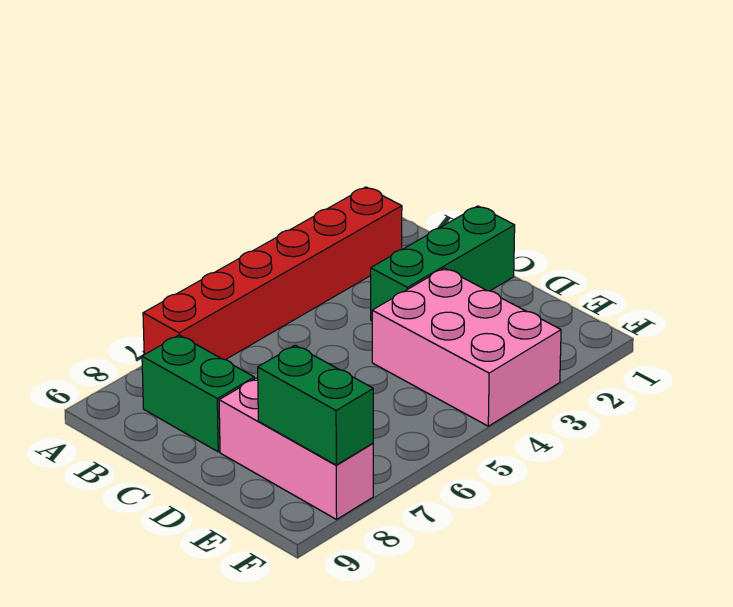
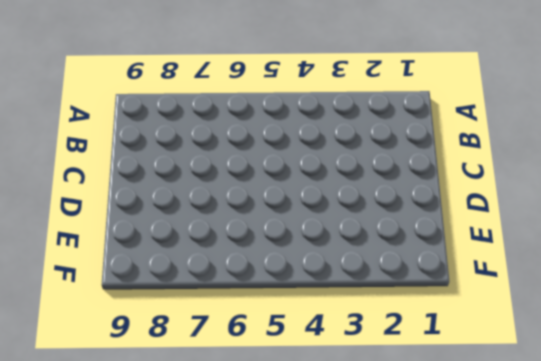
none -> red brick A2:A7 level 1
none -> green brick B8:C8 level 1

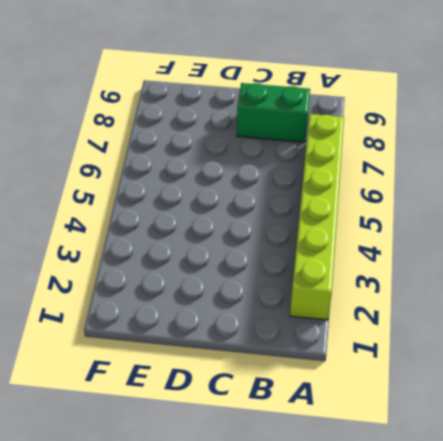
lime brick A2:A7 level 1 -> red brick A2:A7 level 1
none -> green brick C1:C3 level 1
none -> pink brick D3:F4 level 1

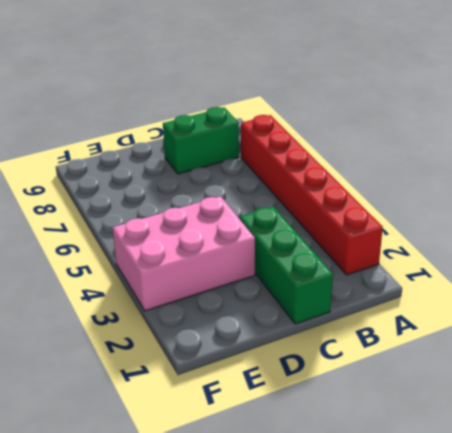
none -> pink brick D8:F8 level 1
none -> green brick E8:F8 level 2

